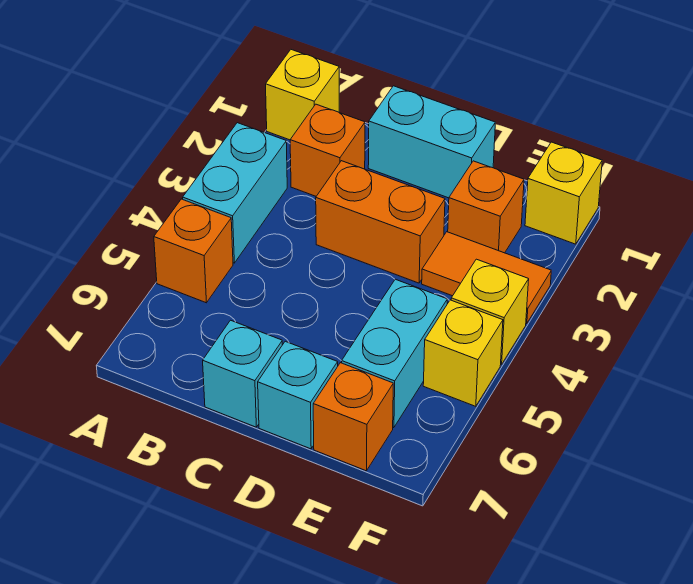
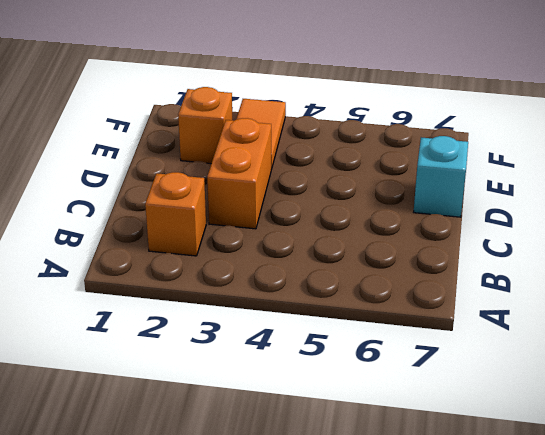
none -> yellow brick A1 level 1
none -> cyan brick A3:A4 level 1
none -> orange brick A5 level 1

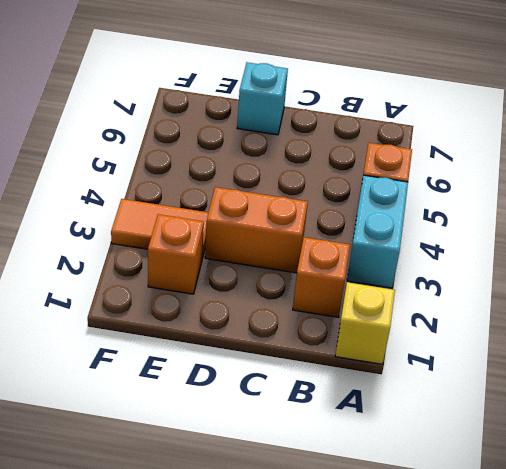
none -> cyan brick C1:D1 level 1
none -> cyan brick C7 level 1
none -> cyan brick E5:E6 level 1

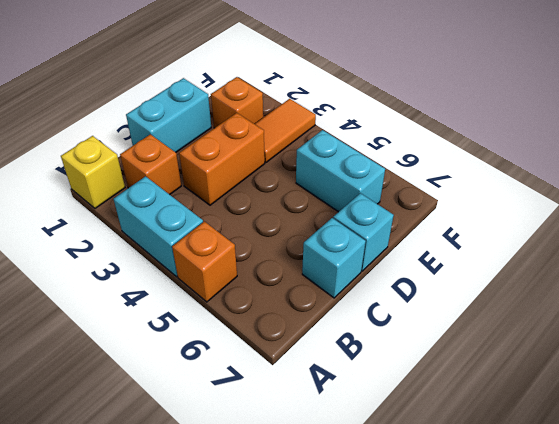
none -> orange brick E7 level 1
none -> yellow brick F1 level 1
none -> yellow brick F4 level 1

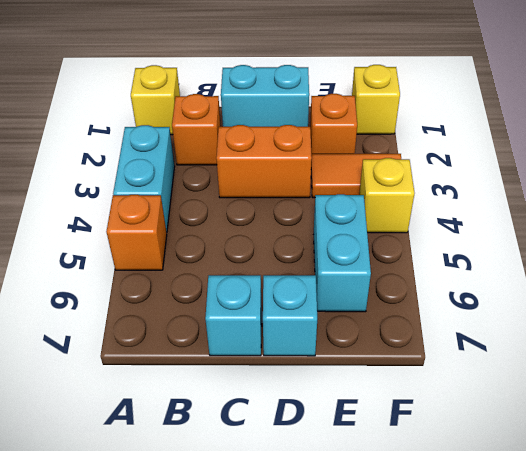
none -> orange brick E7 level 1
none -> yellow brick F5 level 1

